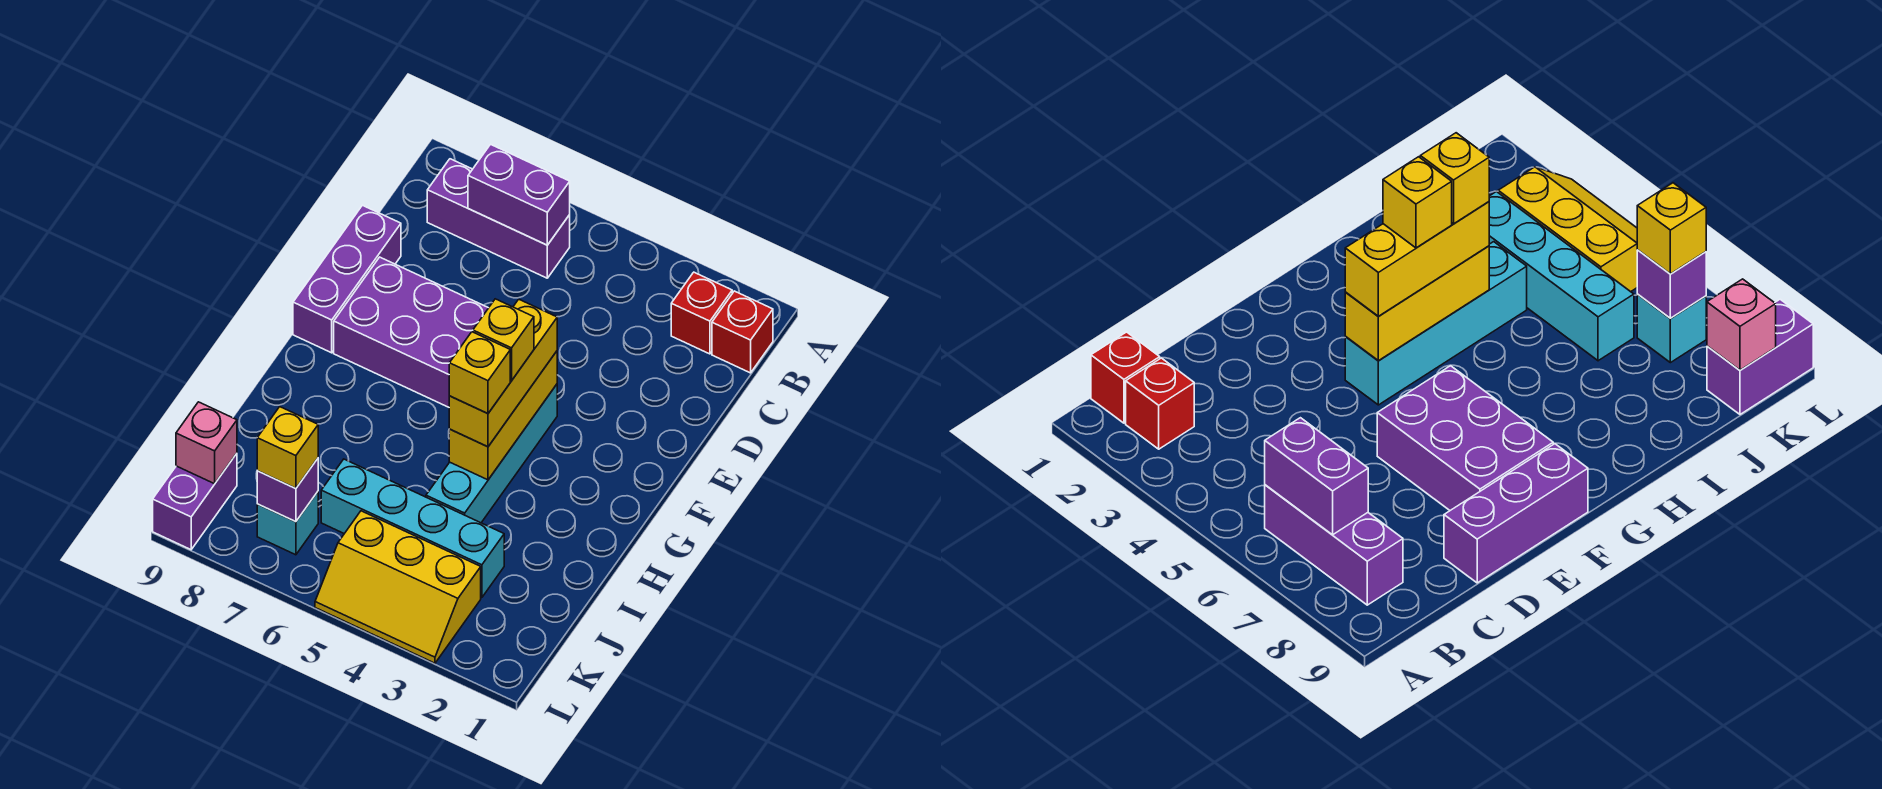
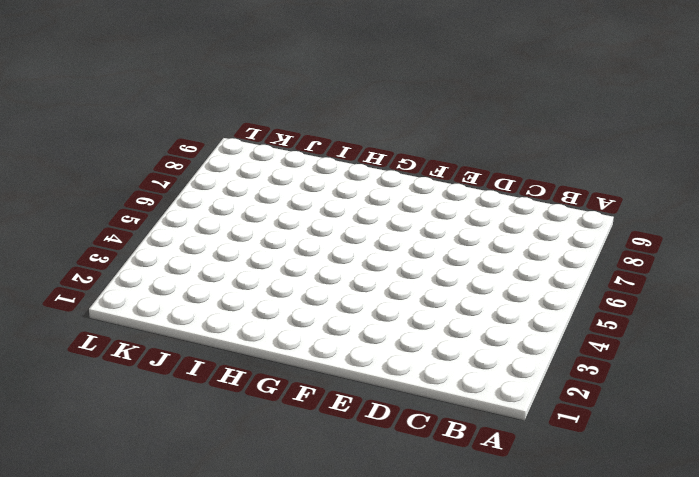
none -> red brick B1 level 1
none -> red brick B2 level 1
none -> purple brick B6:B8 level 1

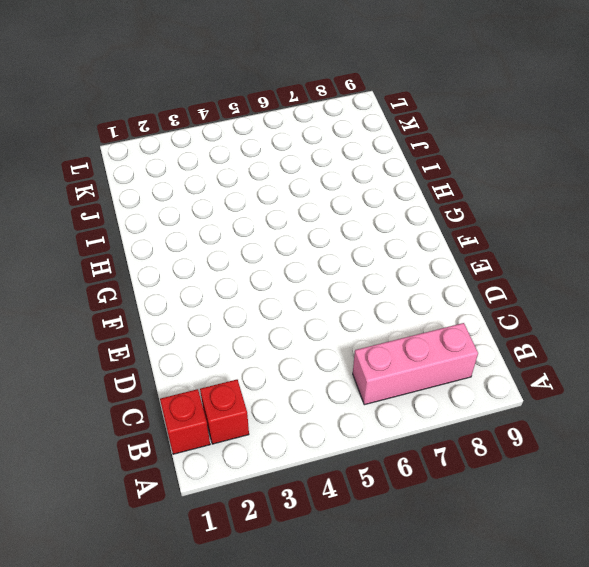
pink brick B6:B8 level 1 -> purple brick B6:B8 level 1
none -> purple brick D9:F9 level 1
none -> purple brick E6:F8 level 1
none -> cyan brick F4:I4 level 1

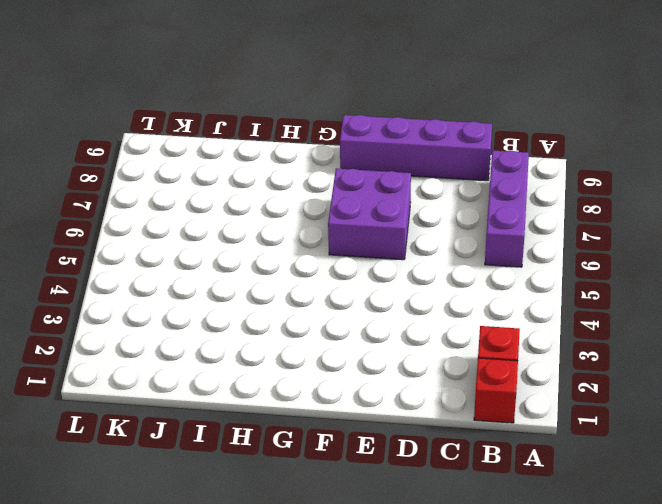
purple brick C9:F9 level 1 -> purple brick D9:F9 level 1
purple brick E6:F7 level 1 -> purple brick E6:F8 level 1
none -> cyan brick F4:I4 level 1
none -> cyan brick J3:J6 level 1
none -> yellow slope K3:L5 level 1 top K

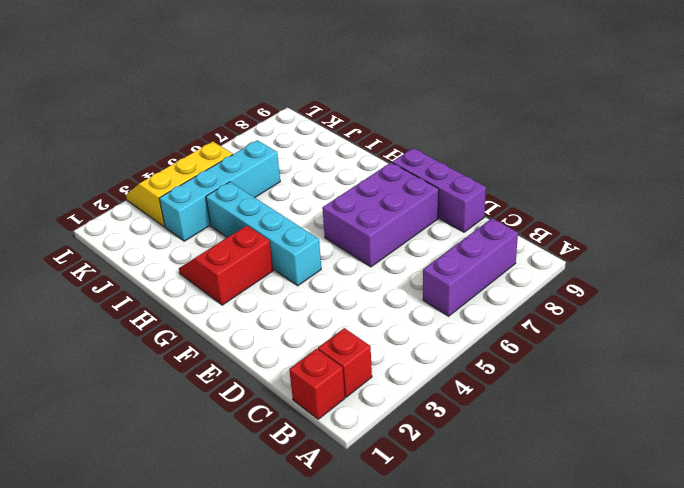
red slope G2:H3 level 1 top G -> none
none -> cyan brick K7 level 1
none -> purple brick K9:L9 level 1
none -> purple brick B6:B7 level 2

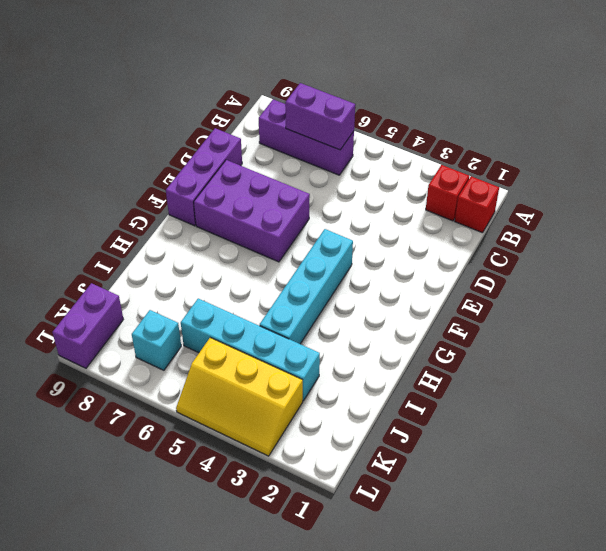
none -> yellow brick F4:H4 level 2
none -> purple brick K7 level 2
none -> pink brick K9 level 2

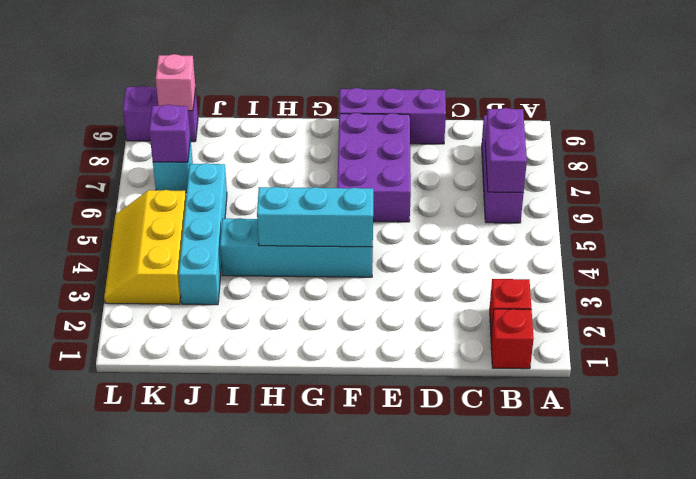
cyan brick F4:H4 level 2 -> yellow brick F4:H4 level 2
none -> yellow brick F4:H4 level 3
none -> yellow brick K7 level 3
none -> yellow brick G4 level 4

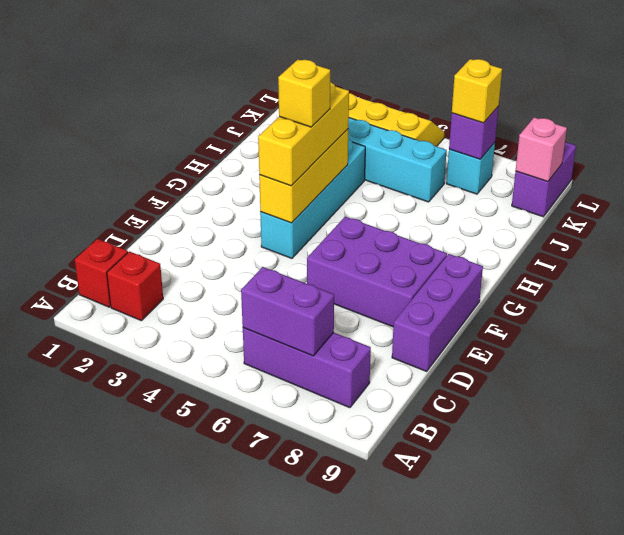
none -> yellow brick H4 level 4

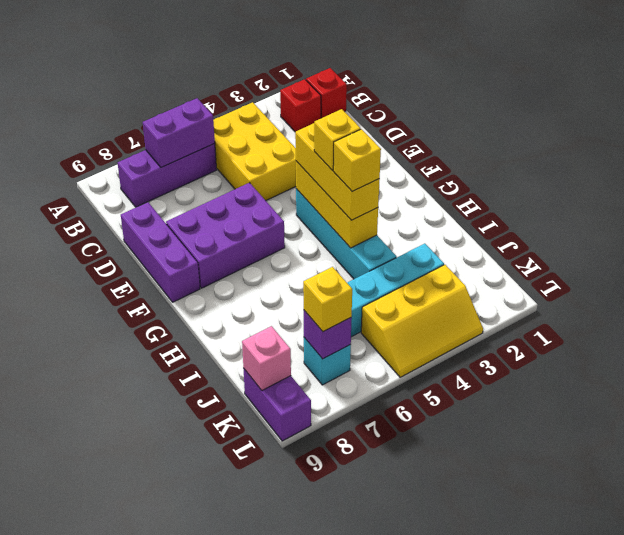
yellow brick B4:D5 level 1 -> none

